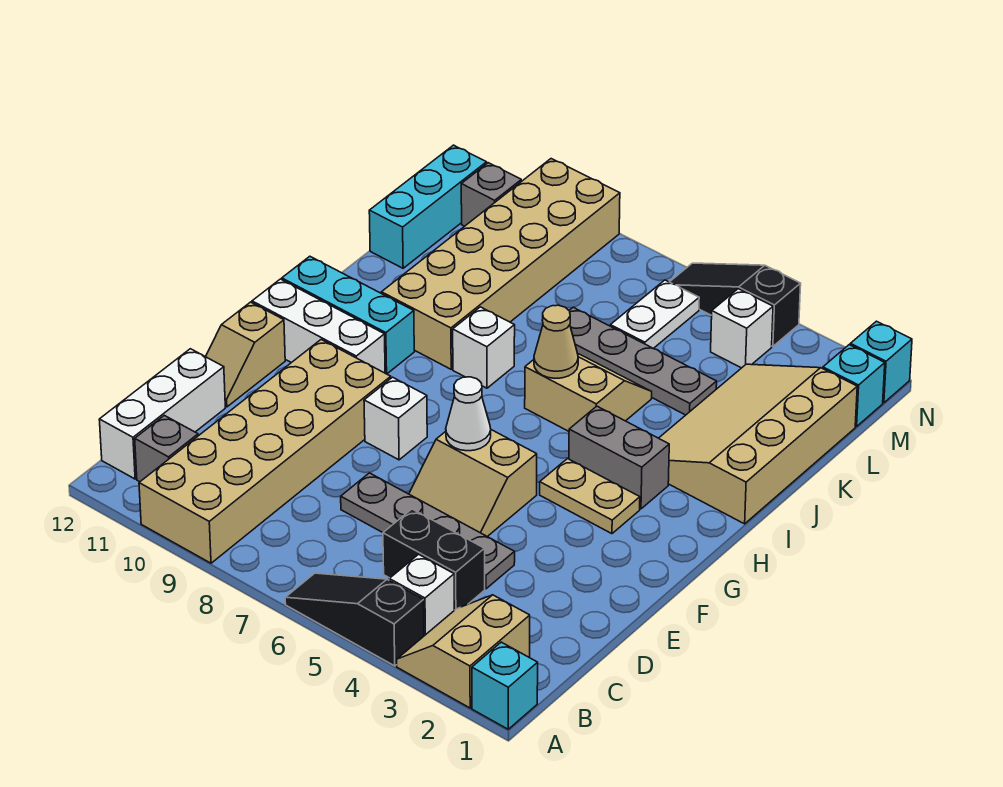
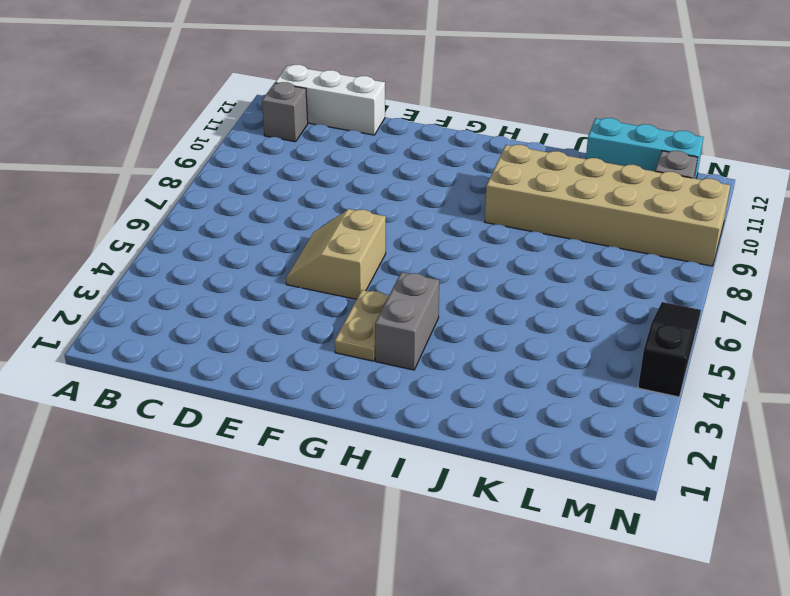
none -> cyan brick A1 level 1
none -> tan slope A2:B3 level 1 top 2
none -> black slope A4:A6 level 1 top 4
none -> tan brick A9:F10 level 1

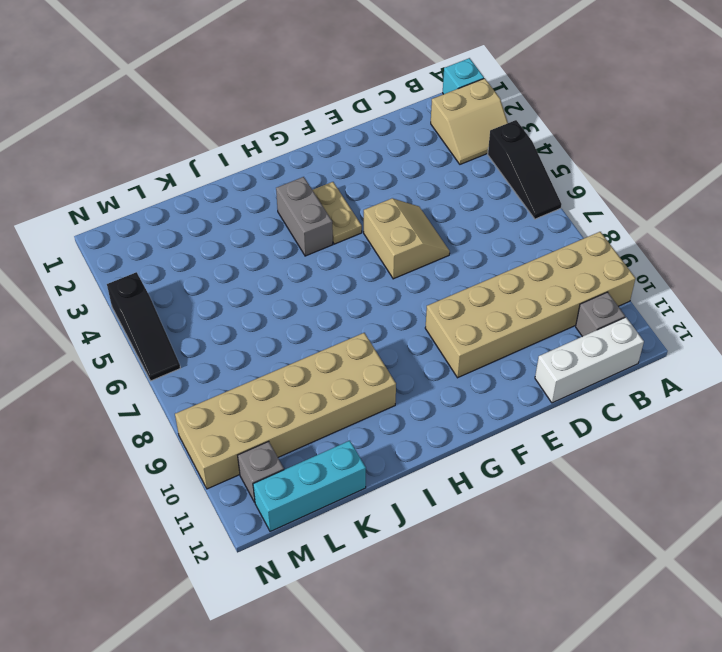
none -> white brick B4 level 1
none -> black brick C4:C5 level 1
none -> grey plate D4:D7 level 1
none -> tan slope E12:F12 level 1 top F

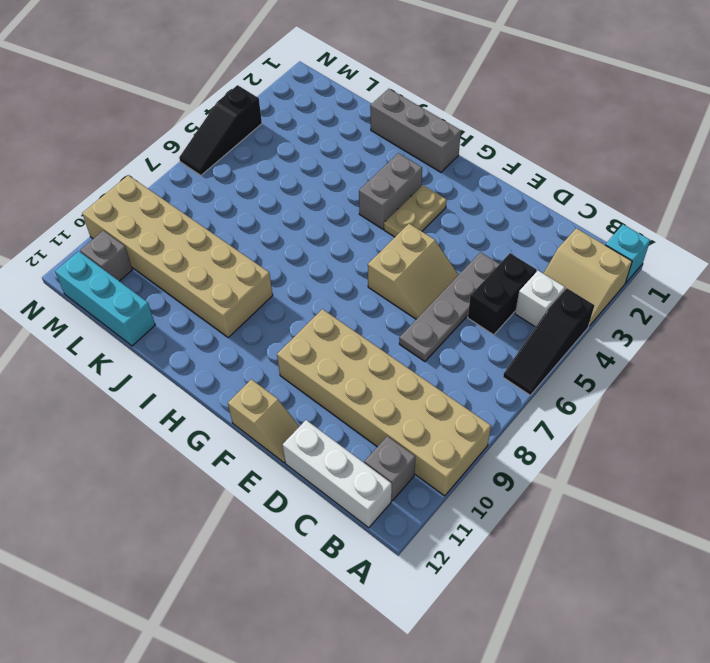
grey brick H1:J1 level 1 -> tan slope I1:L3 level 1 top 1
none -> white brick F8 level 1
none -> white brick G10:G12 level 1
none -> cyan brick H10:H12 level 1
none -> tan slope I5:J6 level 1 top I

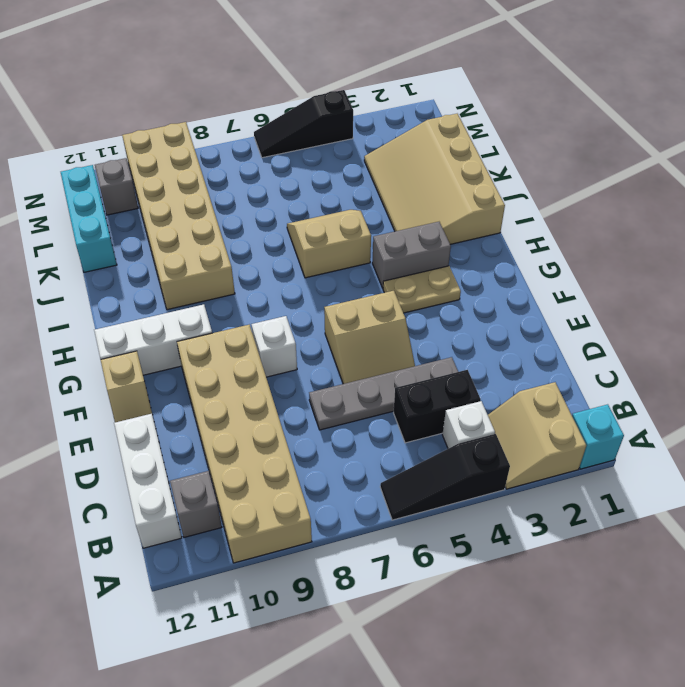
none -> cyan brick H10:H12 level 1
none -> white brick I8 level 1
none -> grey plate K4:K7 level 1
none -> white plate L6:M6 level 1

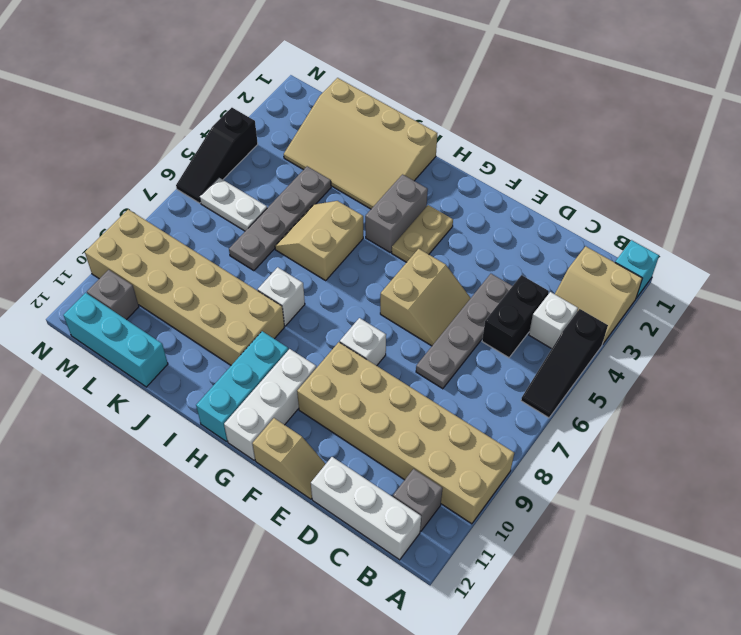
none -> cyan brick M1 level 1
none -> white brick M4 level 1
none -> cyan brick N1 level 1
none -> white cone F6 level 2

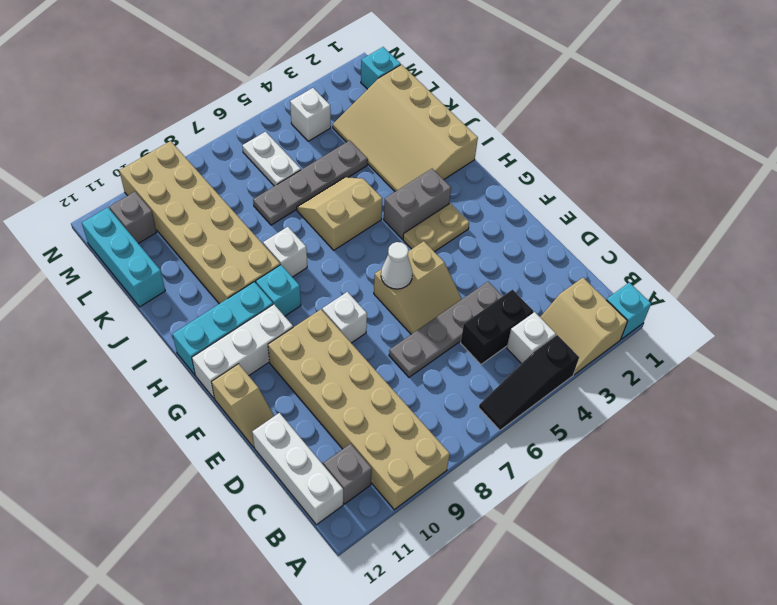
cyan brick H9 level 1 -> cyan brick N1 level 1
none -> black slope N4:N6 level 1 top 4
none -> tan cone I6 level 2

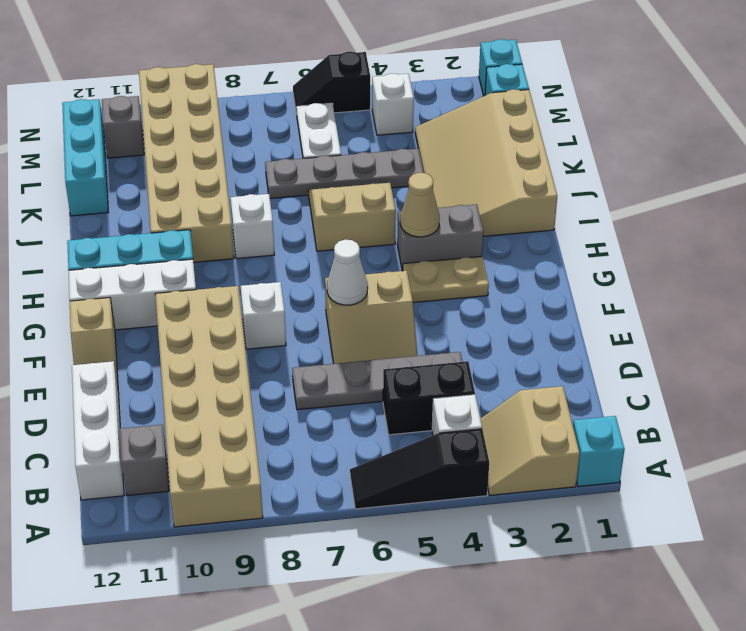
tan cone H4 level 2 -> tan cone I6 level 2
black slope N5:N6 level 1 top 5 -> black slope N4:N6 level 1 top 4

